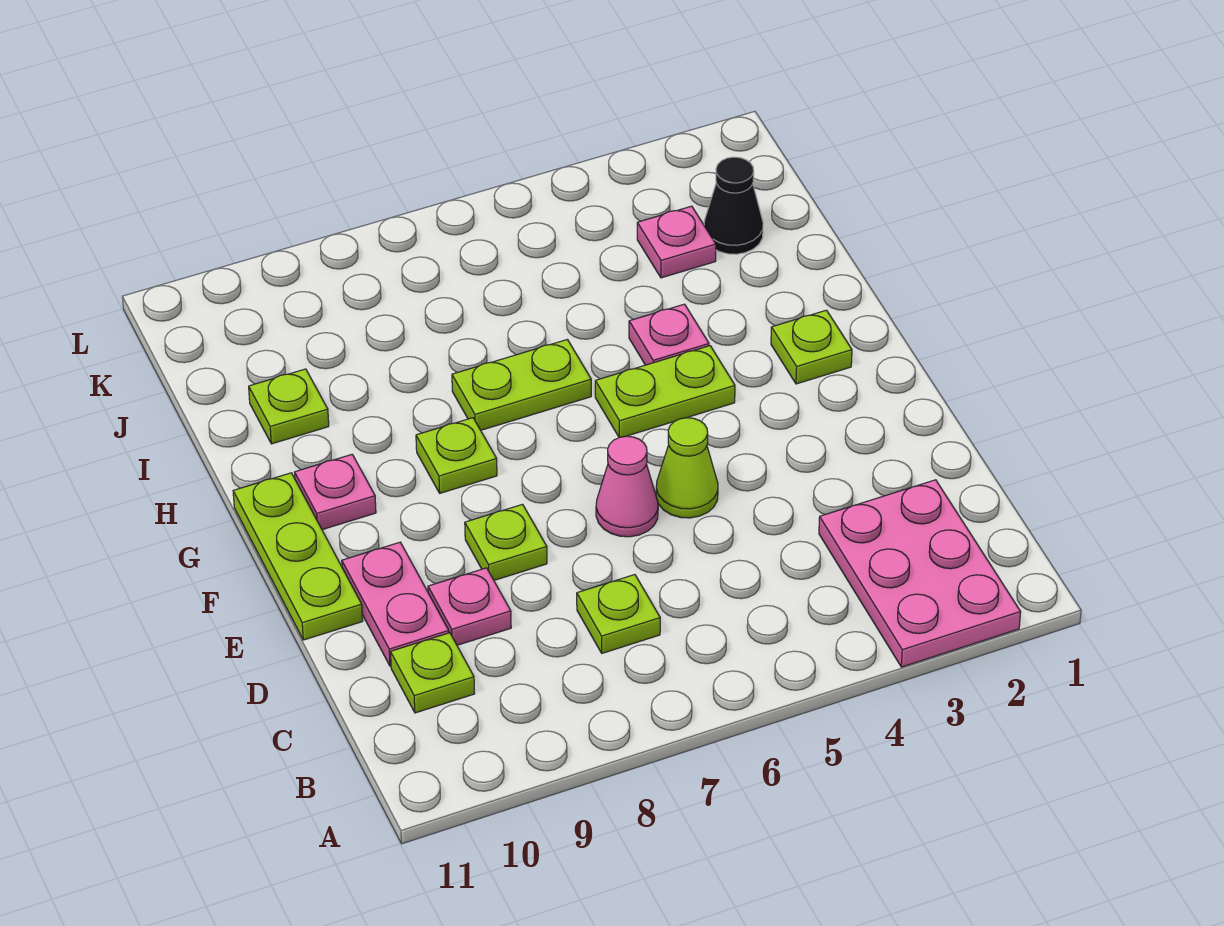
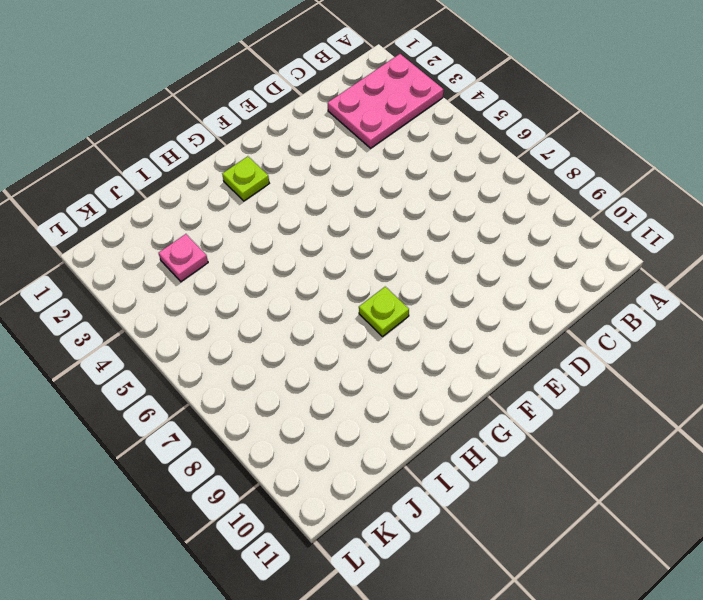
none -> lime plate C7 level 1
none -> lime plate C10 level 1
none -> pink plate D9 level 1

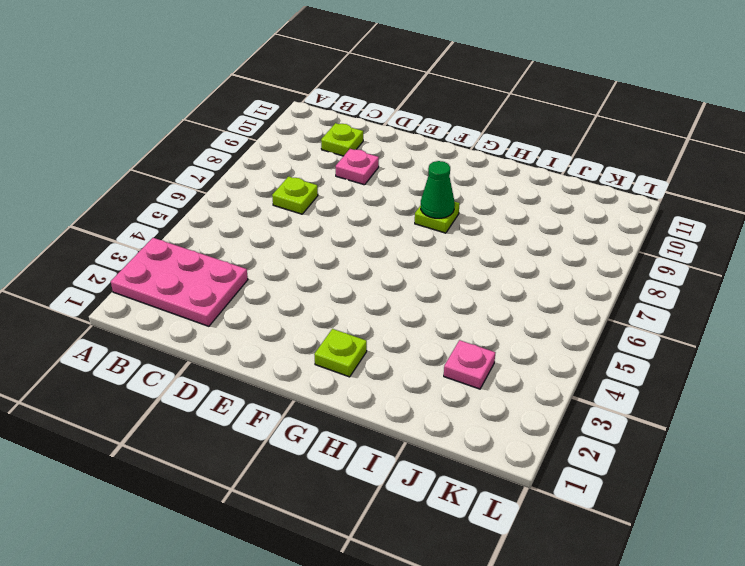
green cone G8 level 2 -> none
none -> pink plate D10:E10 level 1
none -> lime cone E5 level 1
none -> pink cone E6 level 1

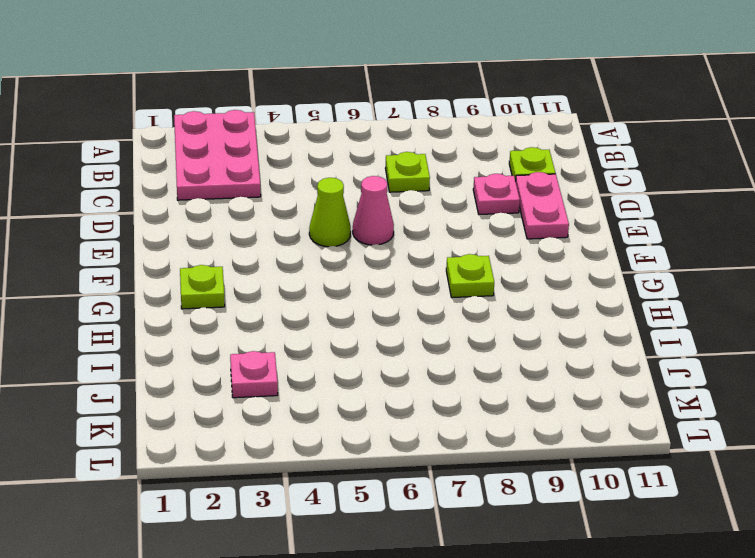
none -> lime plate E8 level 1
none -> lime plate E11:G11 level 1
none -> lime plate G4:G5 level 1

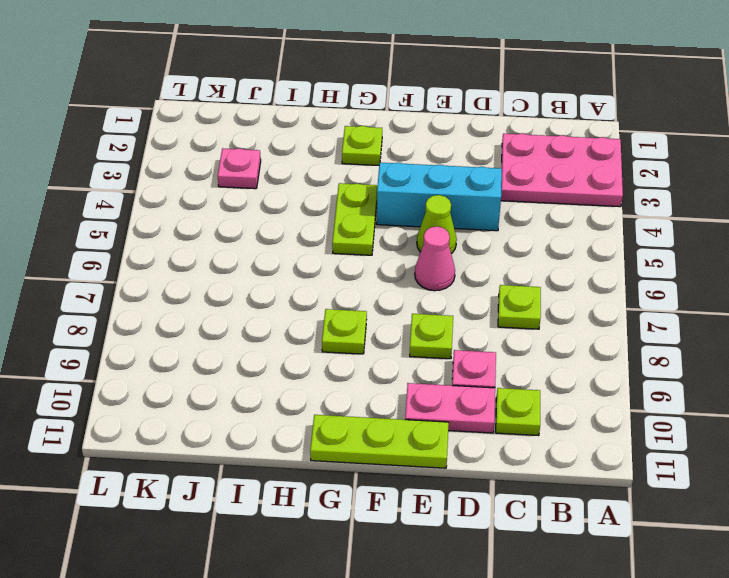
cyan brick D4:F4 level 1 -> none
none -> pink plate G10 level 1
none -> pink plate H4 level 1
none -> lime plate H6:H7 level 1

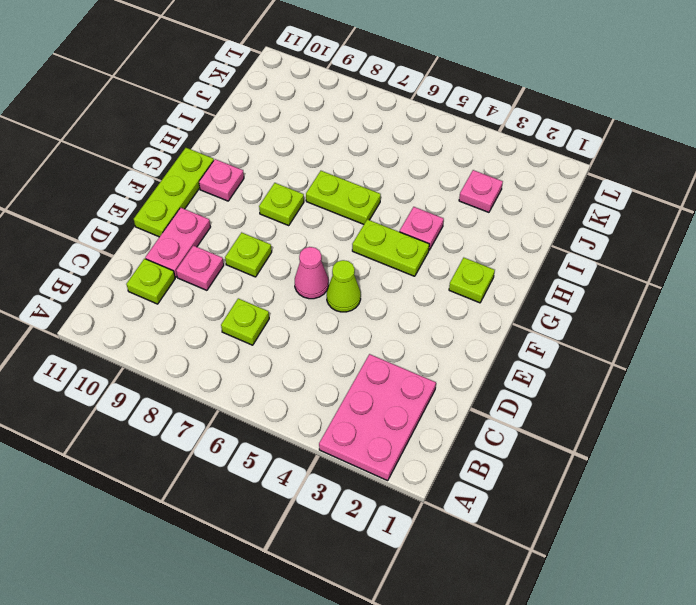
none -> lime plate I10 level 1
none -> black cone J2 level 1

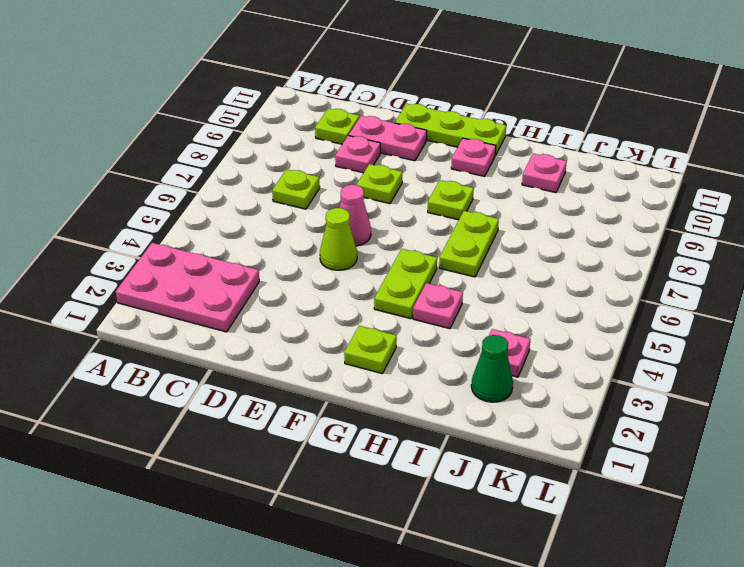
pink plate I10 level 1 -> lime plate I10 level 1
green cone J2 level 1 -> black cone J2 level 1

